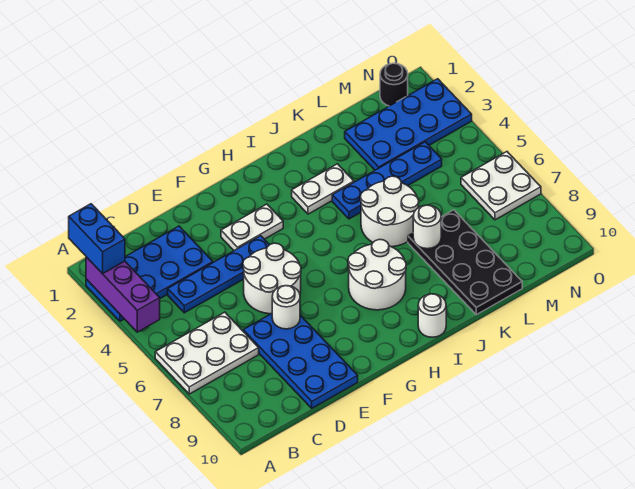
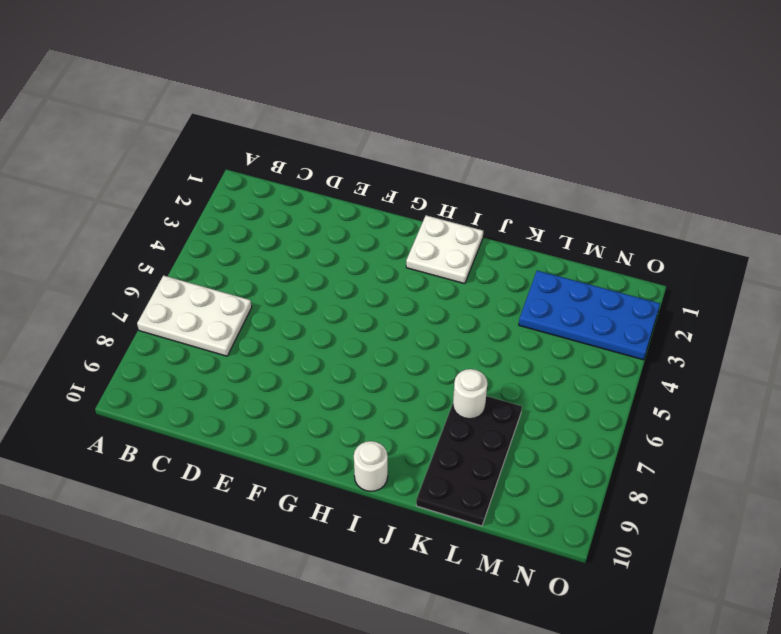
white plate H1:I2 level 1 -> white plate N6:O7 level 1
none -> blue plate A2:D3 level 1
none -> blue plate C4:F4 level 1
none -> blue plate D7:E10 level 1

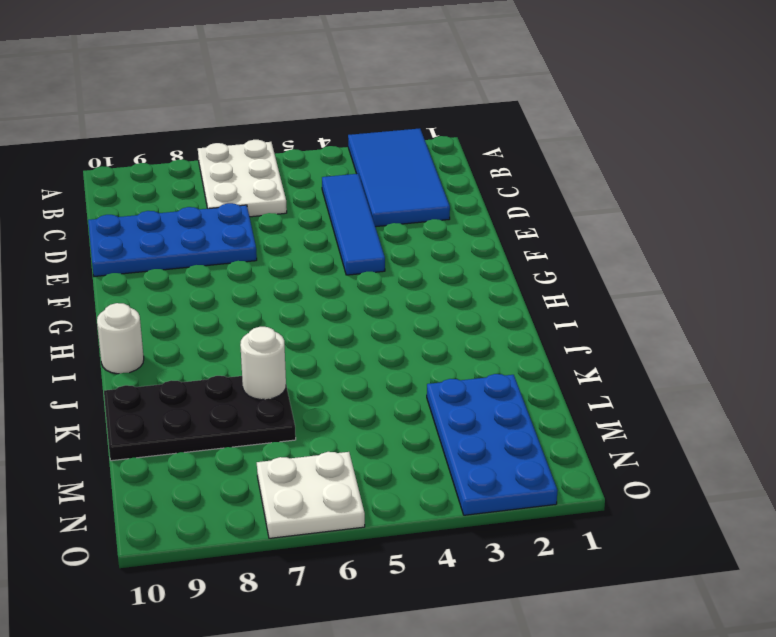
blue tile A2:D3 level 1 -> blue plate A2:D3 level 1
blue tile C4:F4 level 1 -> blue plate C4:F4 level 1
none -> white round brick E5:F6 level 1
none -> white plate F3:G3 level 1
none -> white round brick H7:I8 level 1

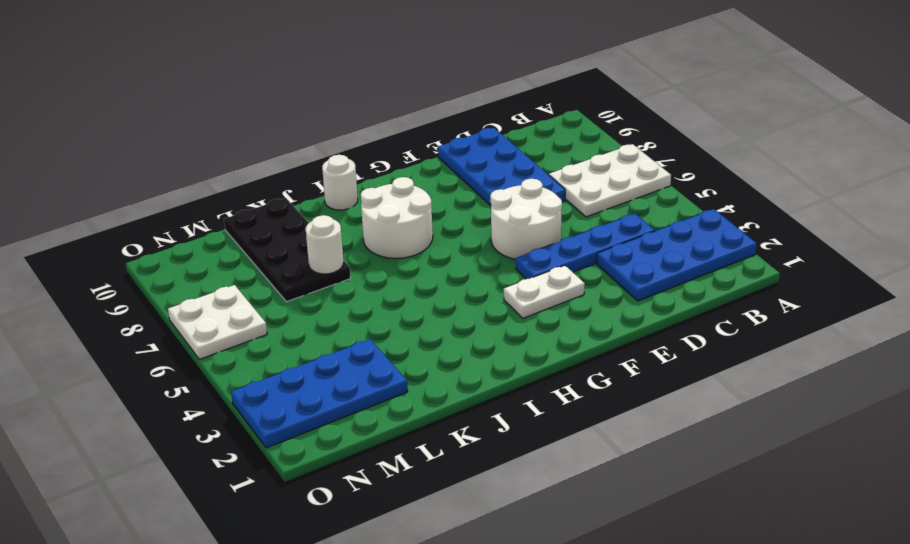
none -> white plate I3:J3 level 1
none -> blue plate J4:M4 level 1
none -> white round brick J5:K6 level 1

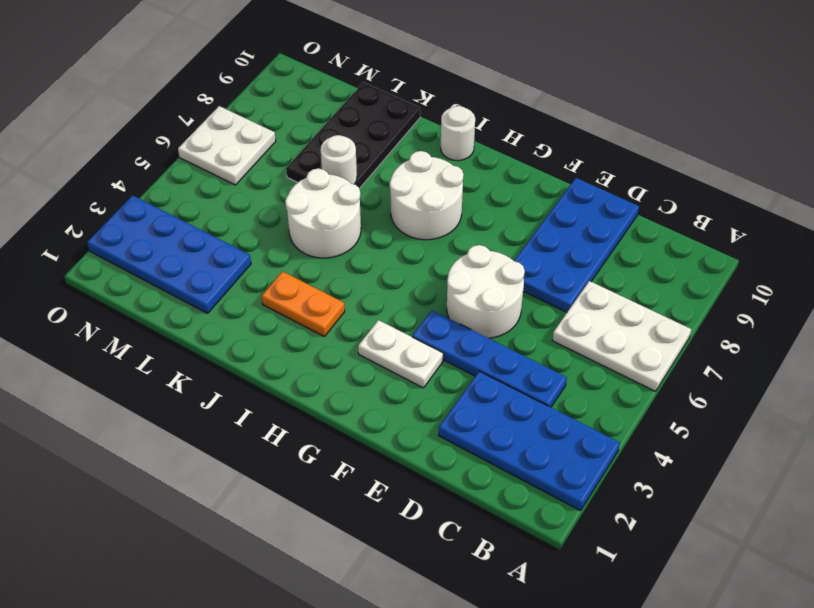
orange plate I3:J3 level 1 -> white plate I3:J3 level 1
none -> blue plate J4:M4 level 1
none -> black round brick N1 level 1
none -> purple brick A2:A4 level 2

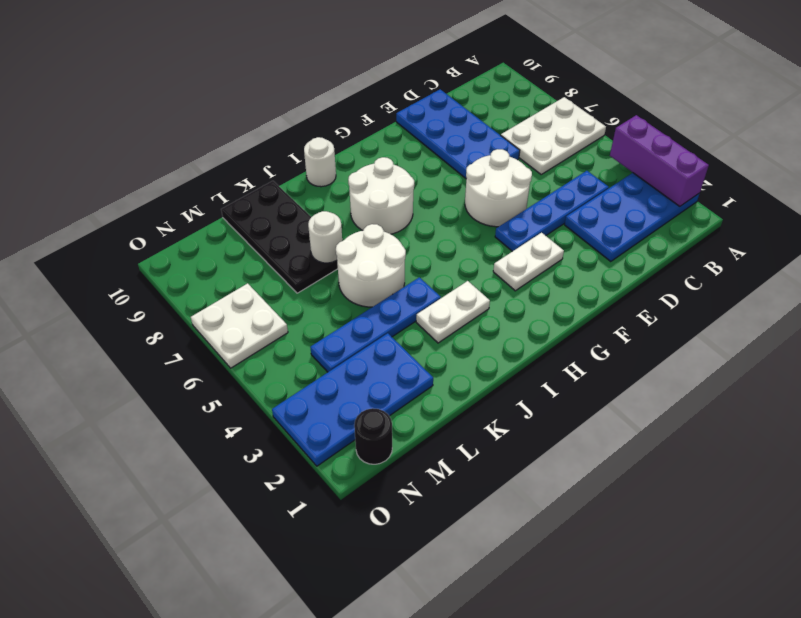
none -> white round brick E7 level 2
none -> blue brick A1:A2 level 3

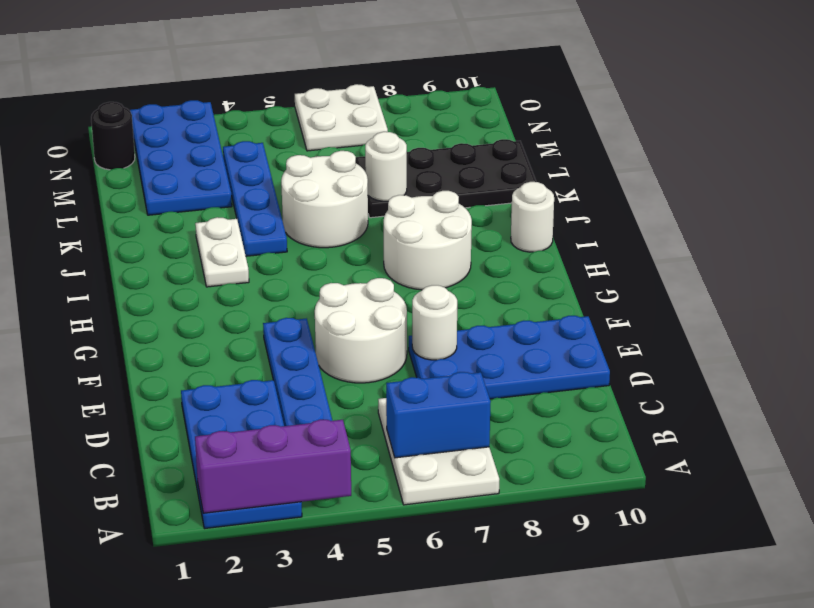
blue brick B6:B7 level 2 -> blue brick A1:A2 level 3
none -> white plate F3:G3 level 1

